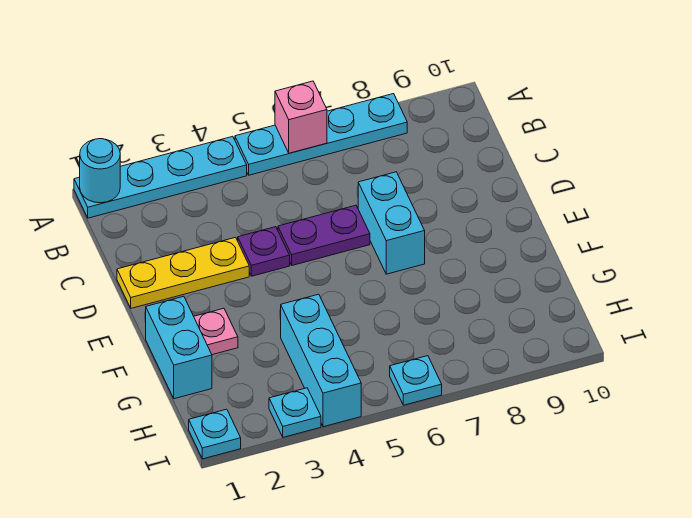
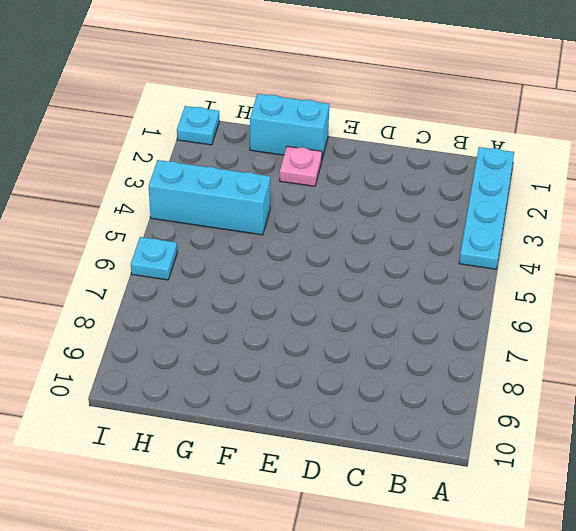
none -> cyan plate A5:A8 level 1
none -> yellow plate D1:D3 level 1
none -> purple plate D4 level 1

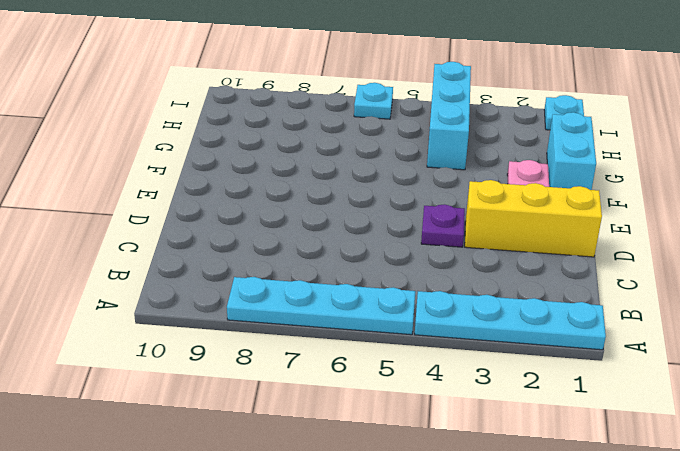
yellow brick D1:D3 level 1 -> yellow plate D1:D3 level 1
none -> purple plate D5:D6 level 1
none -> cyan brick D7:E7 level 1
none -> cyan plate I3 level 1

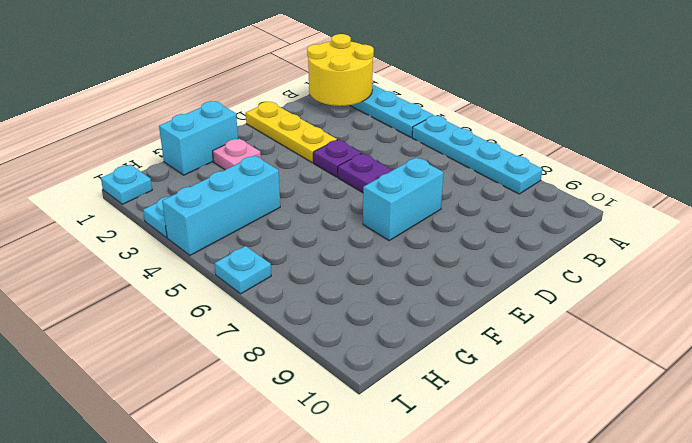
yellow round brick A1:B2 level 2 -> cyan round brick A1 level 2
none -> pink brick A6 level 2

